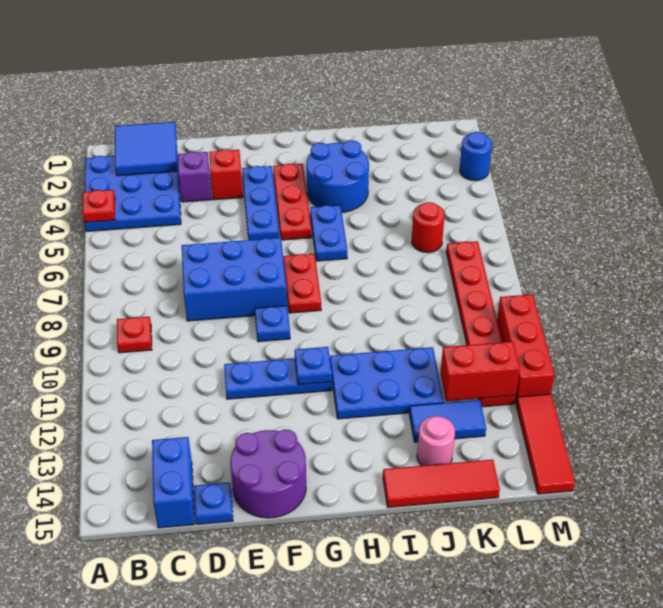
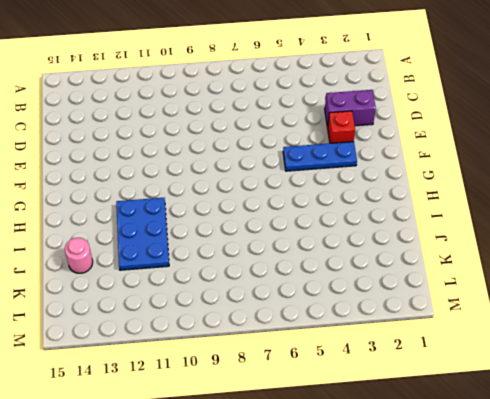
purple brick D2:D3 level 1 -> purple brick D3 level 1
none -> blue plate A2:C4 level 1
none -> red plate B9 level 1
none -> blue brick C14:C15 level 1

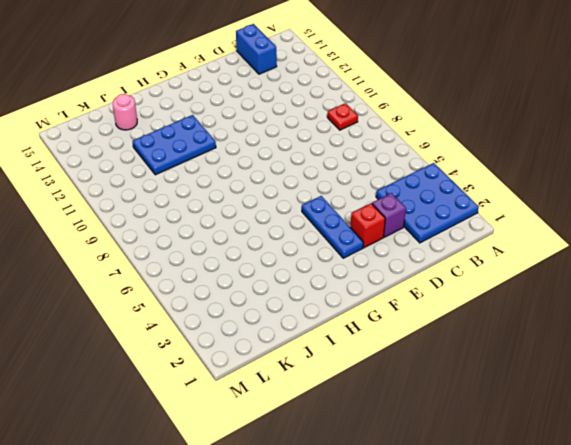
none -> blue brick D7:F8 level 1
none -> blue plate D15 level 1
none -> blue plate E11:G11 level 1

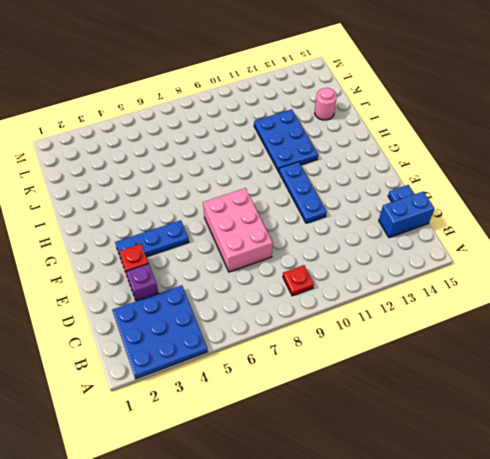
pink brick D7:F8 level 1 -> blue brick D7:F8 level 1
none -> purple round brick E14:F15 level 1
none -> blue plate F9 level 1
none -> red plate G3:G5 level 1

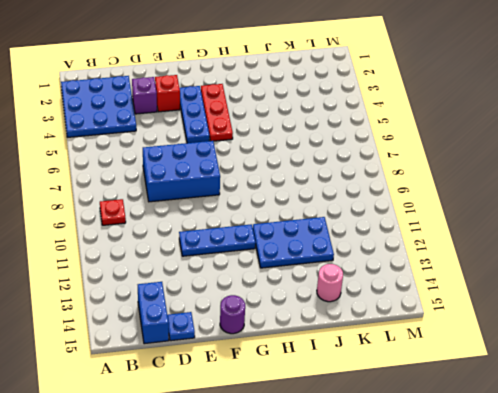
purple round brick F15 level 1 -> purple round brick E14:F15 level 1
none -> blue plate F9 level 1
none -> red plate G7:G8 level 1
none -> blue round brick H3:I4 level 1

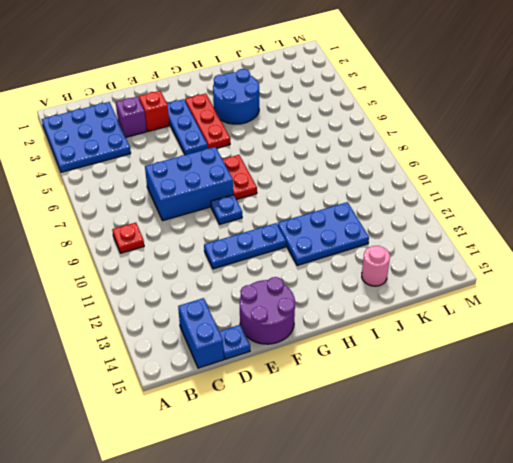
none -> blue plate H5:H6 level 1
none -> red tile I15:K15 level 1
none -> blue tile J13:K13 level 1

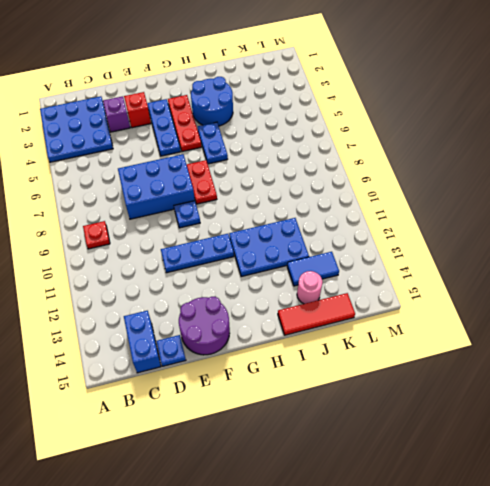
none -> red round brick K6 level 1
none -> red plate L7:L12 level 1
none -> blue round brick M3 level 1

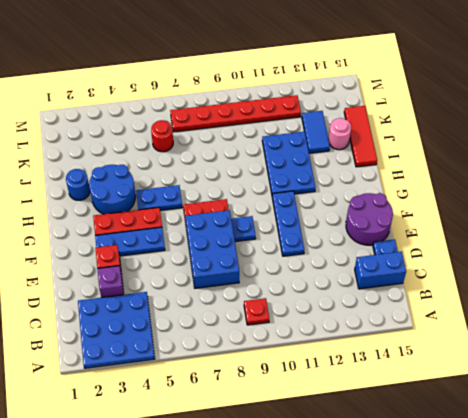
blue round brick I2 level 1 -> blue round brick M3 level 1
none -> red brick M10:M12 level 1
none -> red tile M13:M15 level 1
none -> red plate A4 level 2

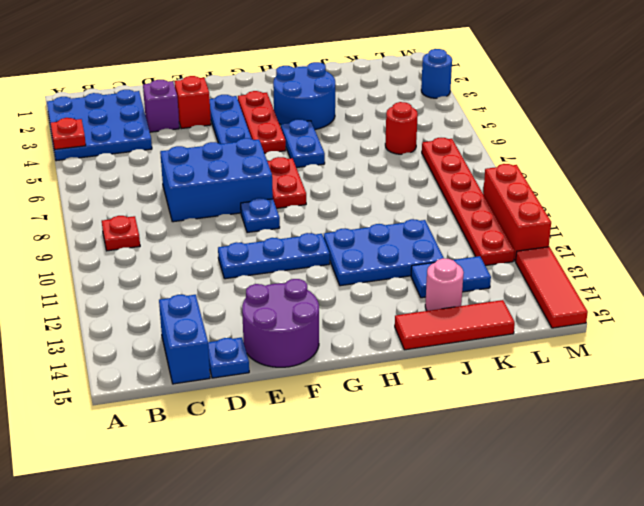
none -> blue tile B1:C2 level 2
none -> blue plate G11 level 2
none -> red brick K12:L12 level 2

